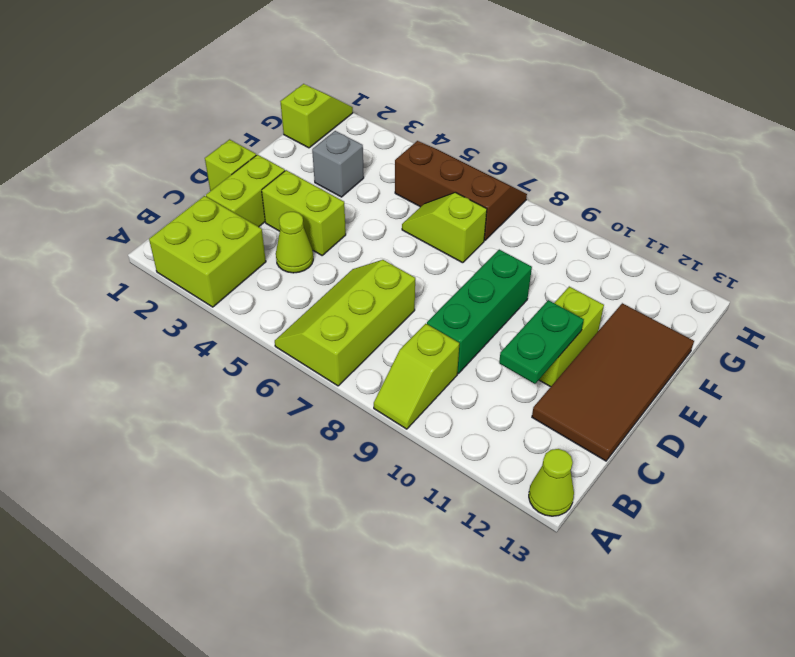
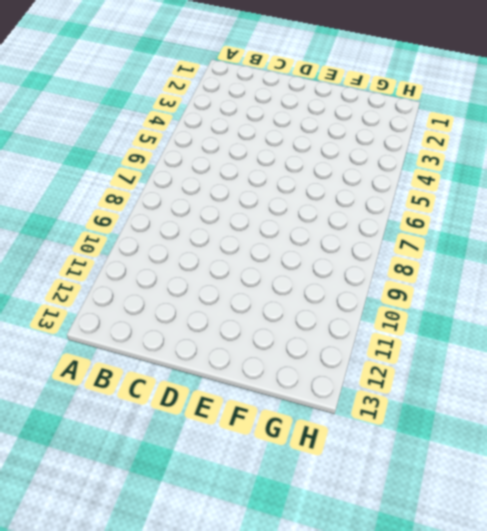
none -> lime brick A2:B3 level 1
none -> lime slope A6:C7 level 1 top 7
none -> lime slope A9:B9 level 1 top B

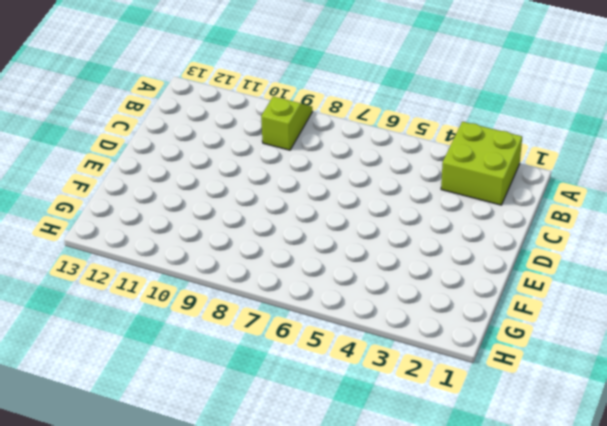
none -> lime slope A6:C7 level 1 top 7
none -> lime cone A13 level 1
none -> lime brick C2:D2 level 1

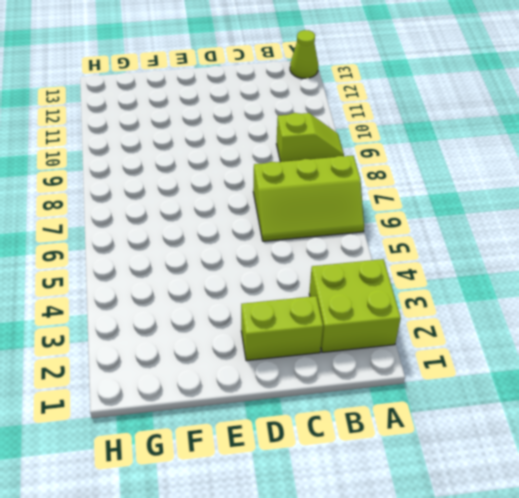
none -> lime cone C4 level 1
none -> green brick C9:E9 level 1
none -> brown tile C12:F13 level 1

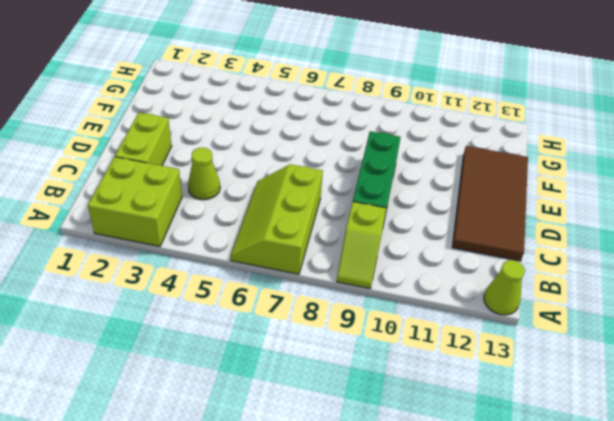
none -> lime brick D1 level 1
none -> lime brick D3:D4 level 1
none -> lime brick D11:E11 level 1

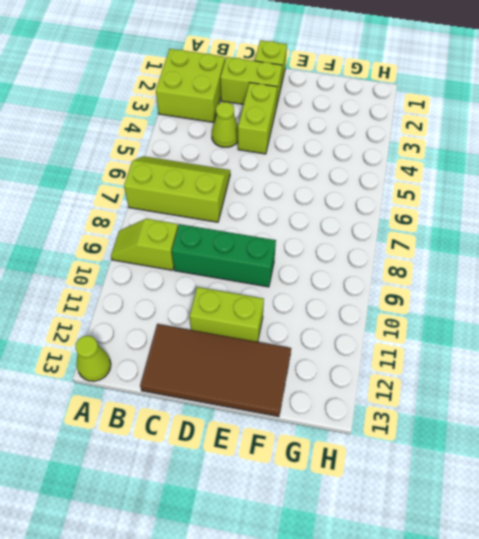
none -> grey brick F3 level 1
none -> lime slope F6:F7 level 1 top 7
none -> lime slope G1:H1 level 1 top G

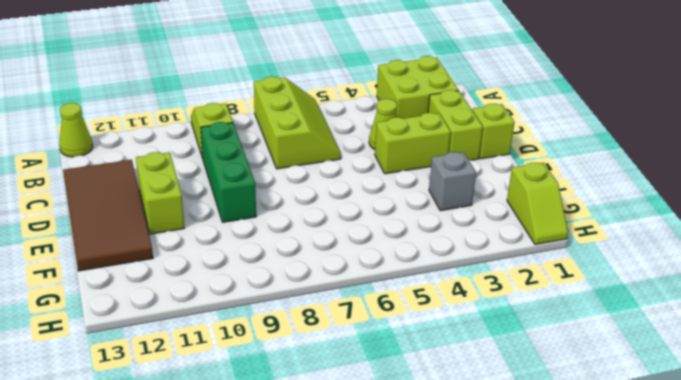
none -> lime slope F6:F7 level 1 top 7
none -> brown slope G5:H7 level 1 top G
none -> green plate C11:D11 level 2

